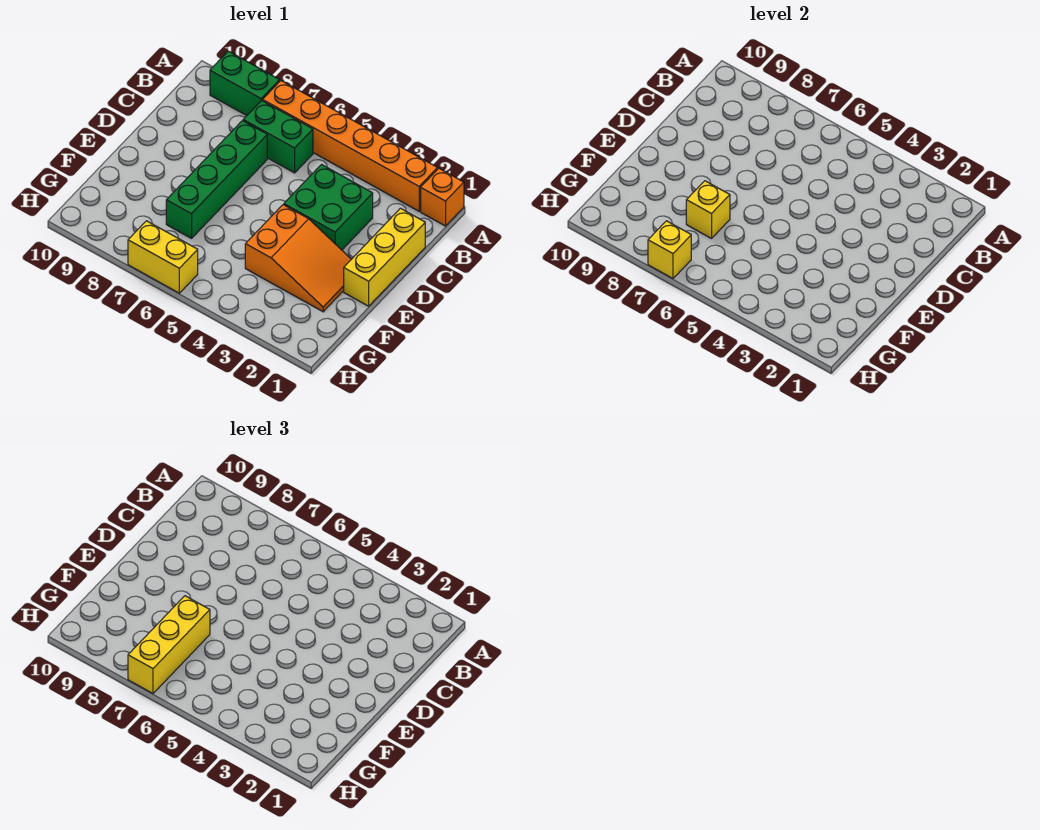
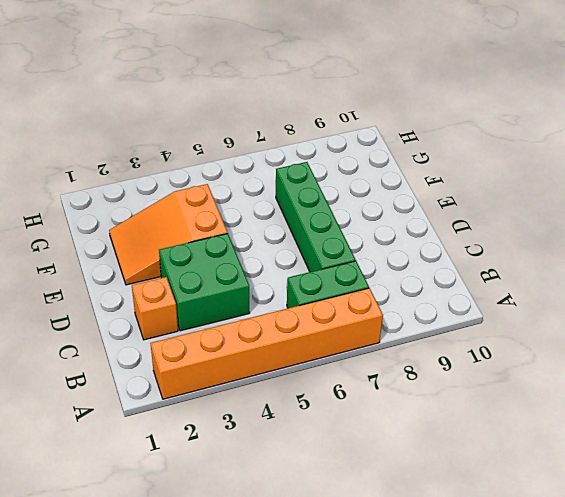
orange brick C2 level 1 -> orange brick A1 level 1
none -> green brick A8:A9 level 1
none -> yellow brick C1:E1 level 1
none -> yellow brick H6:H7 level 1

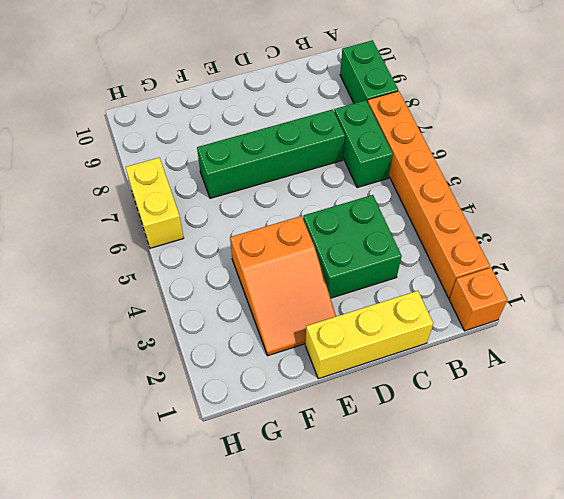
none -> yellow brick F7 level 2
none -> yellow brick H7 level 2
none -> yellow brick F7:H7 level 3

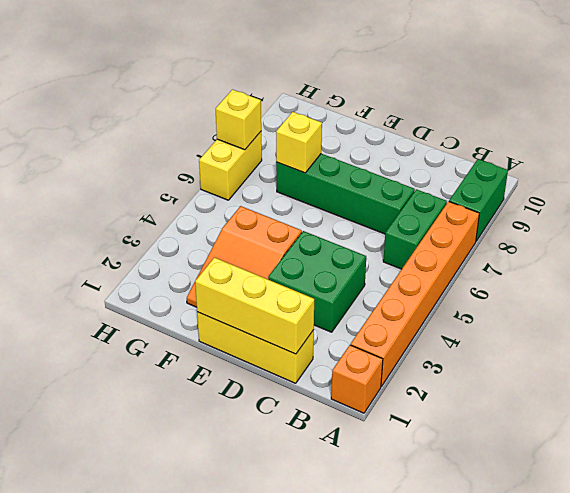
yellow brick C1:E1 level 2 -> yellow brick F7:H7 level 3

